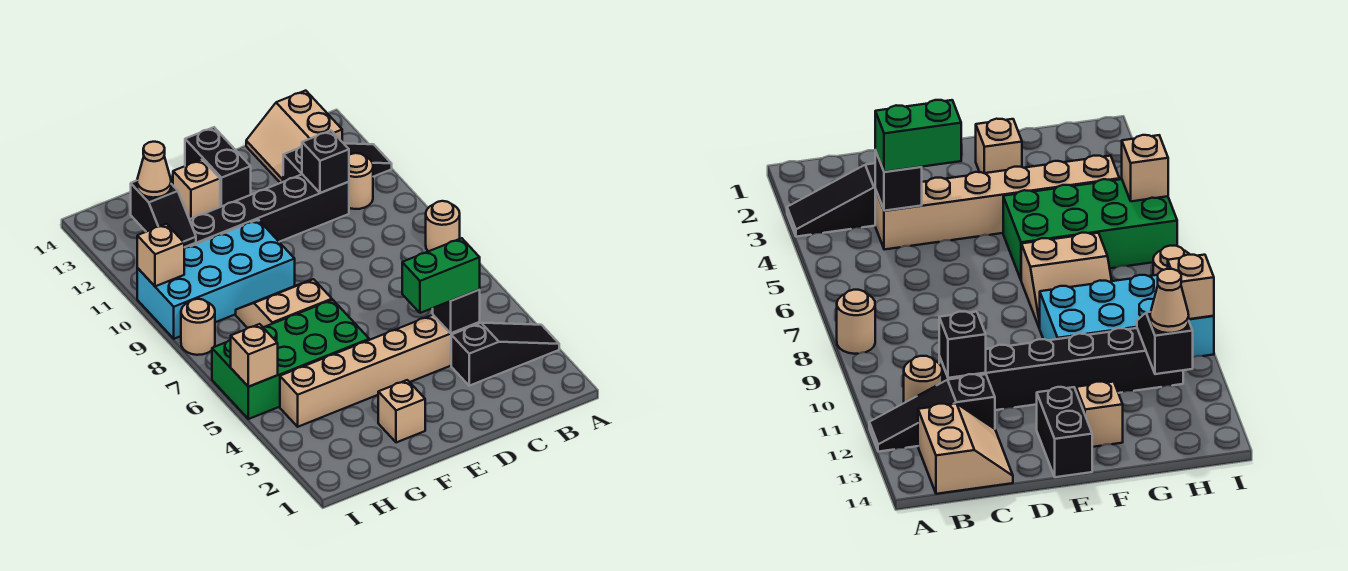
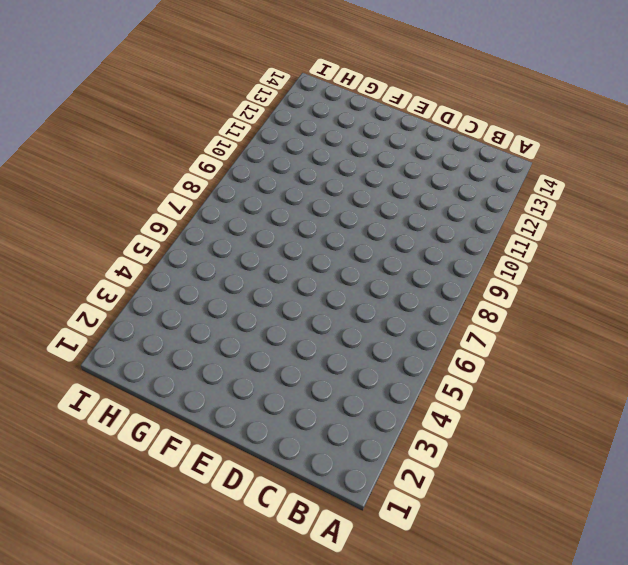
none -> black slope A3:C3 level 1 top C
none -> tan round brick A8 level 1
none -> black slope A12:C12 level 1 top C

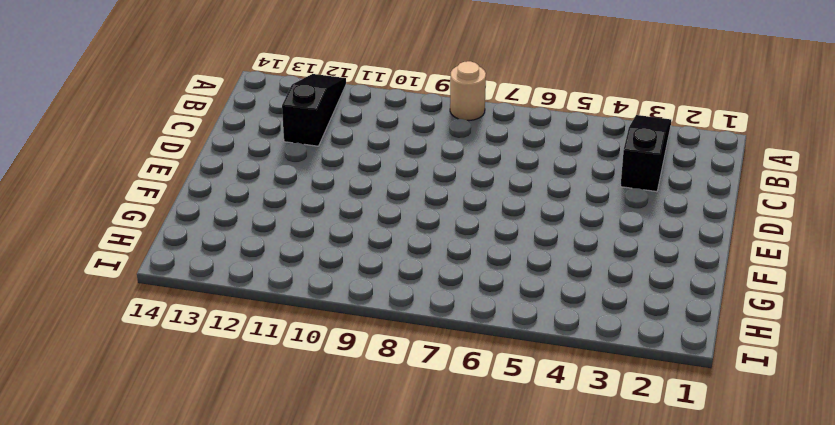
none -> tan round brick B11 level 1
none -> tan slope B13:C14 level 1 top B
none -> tan brick C4:H4 level 1

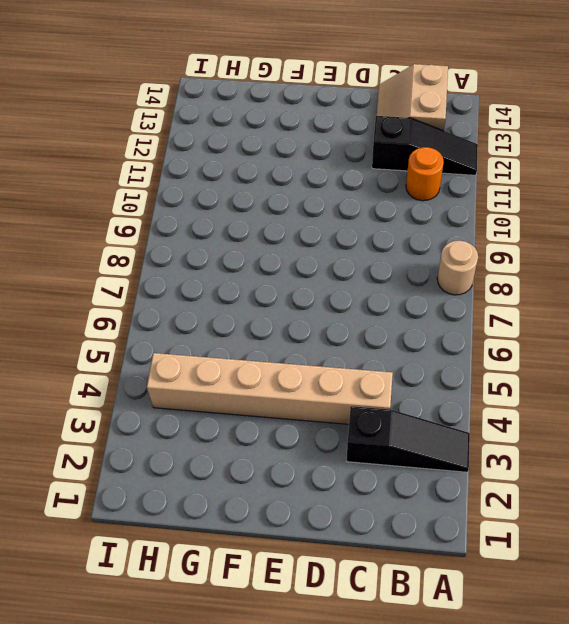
orange round brick B11 level 1 -> tan round brick B11 level 1
none -> black brick C11:H11 level 1
none -> black brick E13:E14 level 1
none -> tan brick F2 level 1

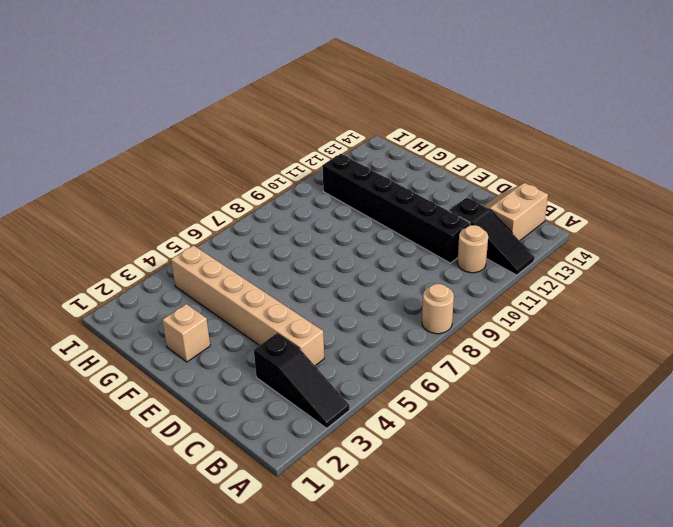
none -> black brick E13:E14 level 1
none -> green brick F5:I6 level 1
none -> tan slope F7:G8 level 1 top 7

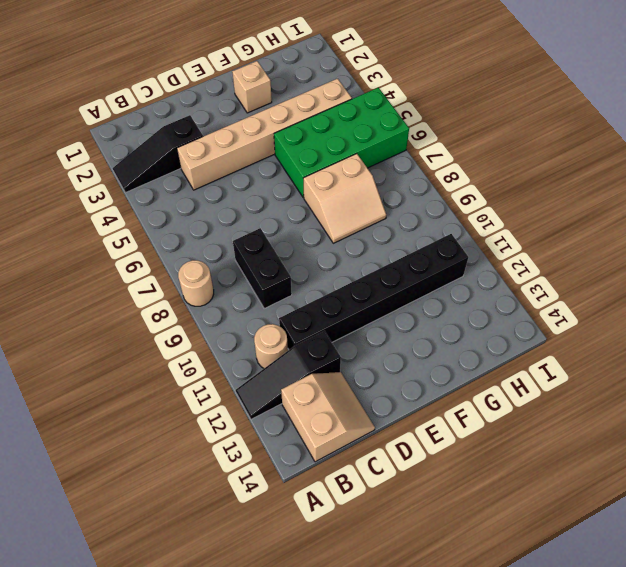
black brick C8:C9 level 1 -> black brick E13:E14 level 1
none -> cyan brick F9:I10 level 1
none -> tan brick F13 level 1
none -> tan round brick I8 level 1

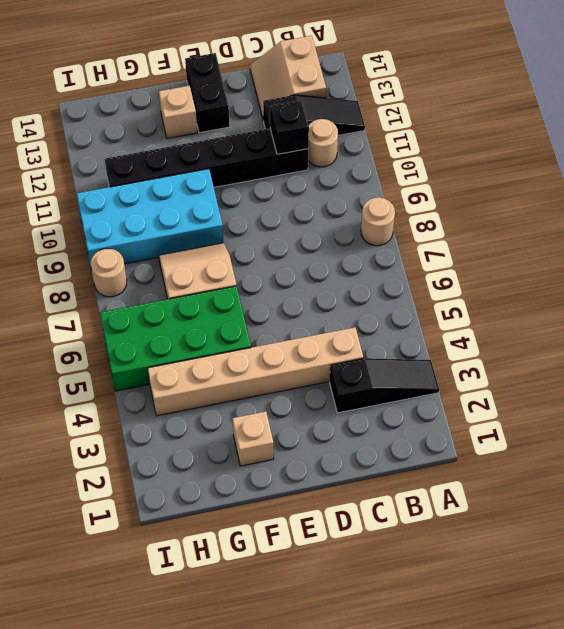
none -> black brick C4 level 2
none -> black slope H11:H12 level 2 top 12
none -> tan brick I5 level 2

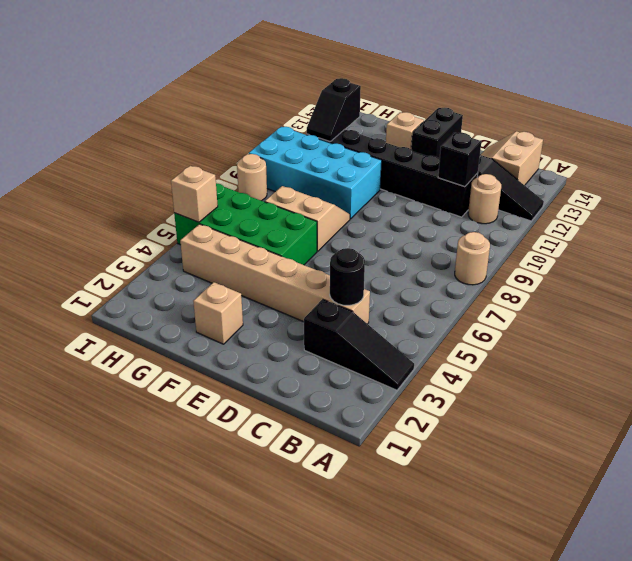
black round brick C4 level 2 -> black brick C4 level 2
none -> tan brick I10 level 2
none -> green brick C4:D4 level 3
none -> tan cone H12 level 3

